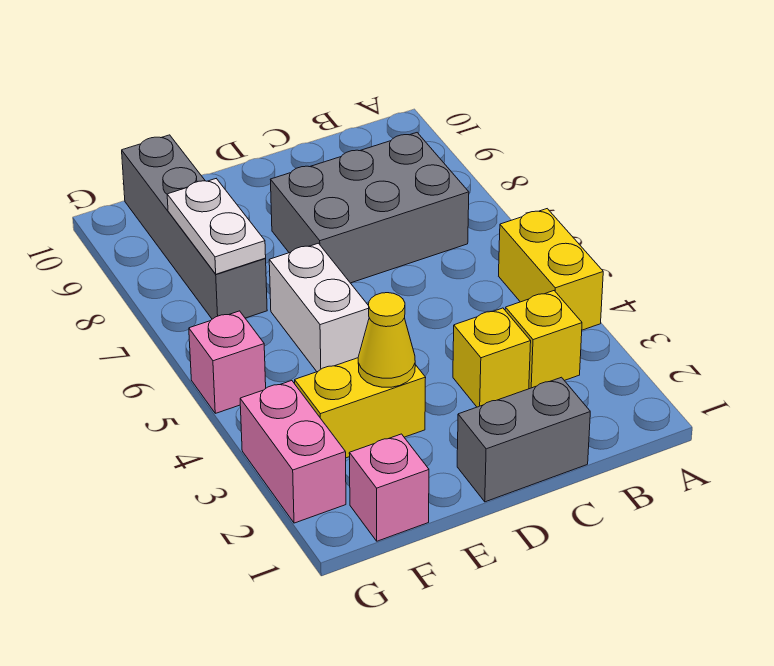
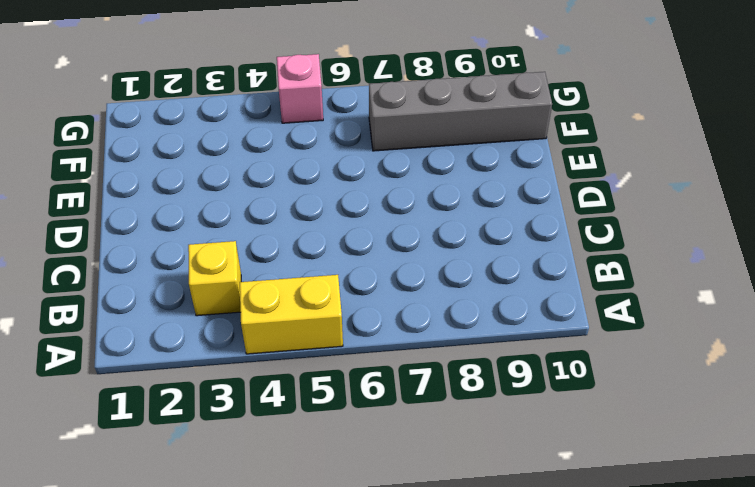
none -> grey brick B7:D8 level 1
none -> grey brick C1:D1 level 1
none -> yellow brick C3 level 1

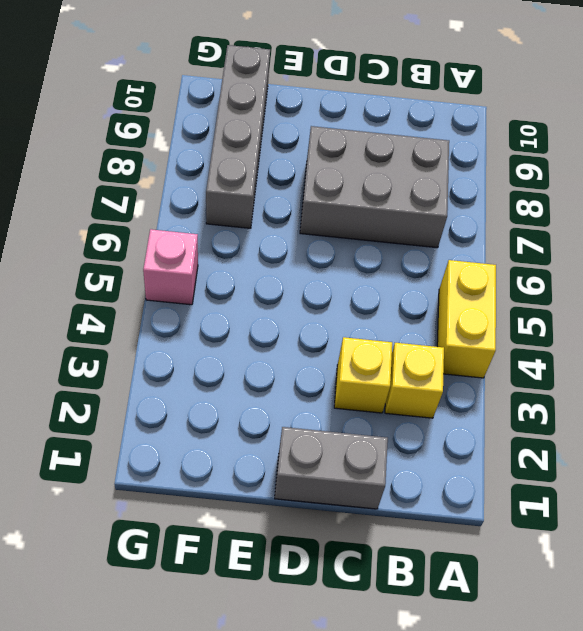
none -> yellow brick E3:F3 level 1
none -> white brick E5:E6 level 1
none -> pink brick F1 level 1

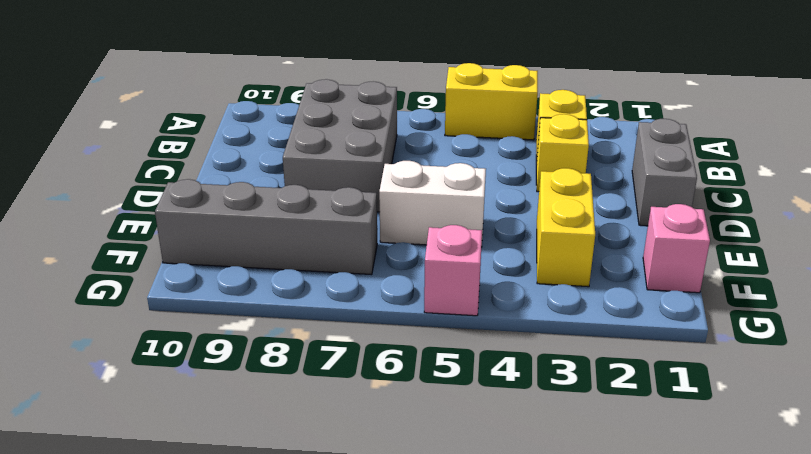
none -> pink brick G2:G3 level 1
none -> yellow cone E3 level 2
none -> white plate F7:F8 level 2

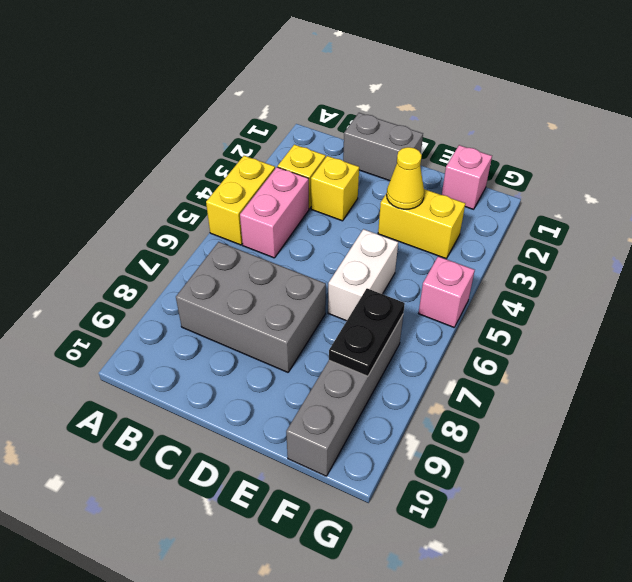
pink brick B4:B5 level 1 -> pink brick G2:G3 level 1
black plate F7:F8 level 2 -> white plate F7:F8 level 2

